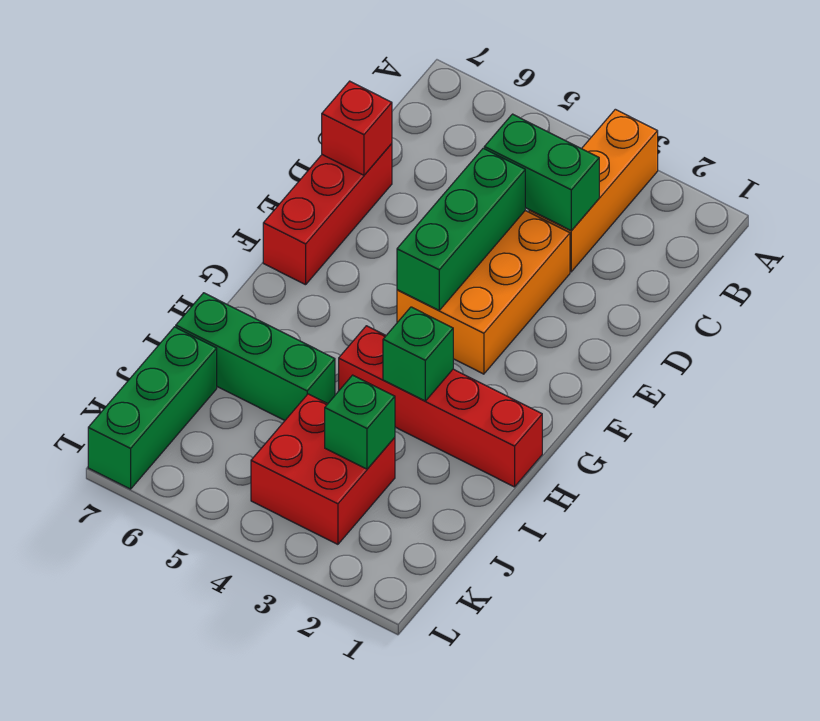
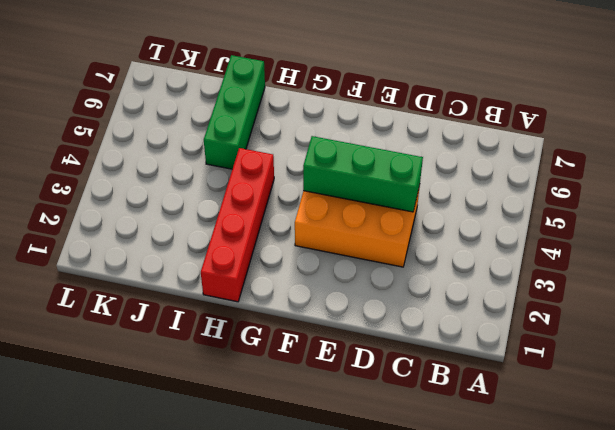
none -> orange brick A3:C3 level 1
none -> red brick D7:F7 level 1
none -> red brick J3:K4 level 1

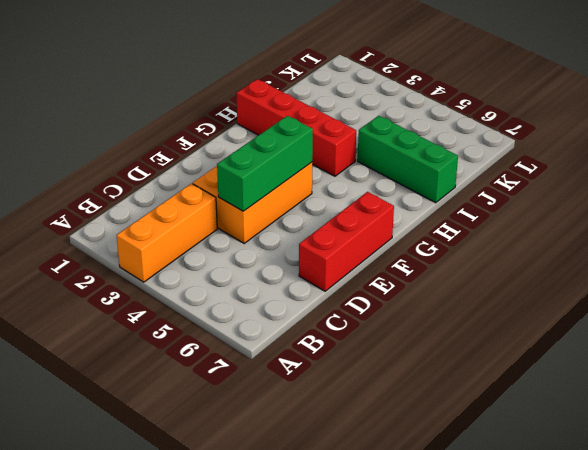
none -> red brick J3:K4 level 1
none -> green brick J7:L7 level 1
none -> green brick C3:C4 level 2

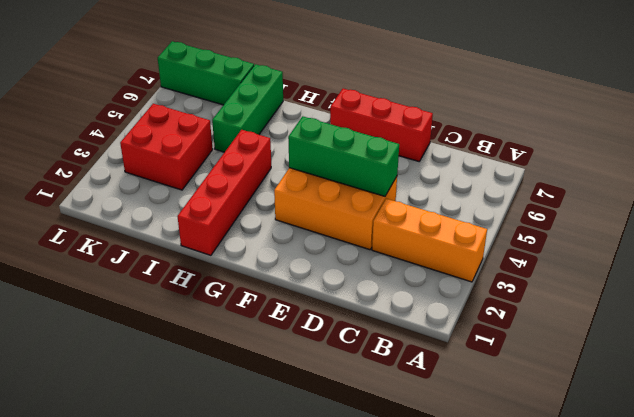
none -> green brick C3:C4 level 2
none -> red brick D7 level 2
none -> green brick H3 level 2

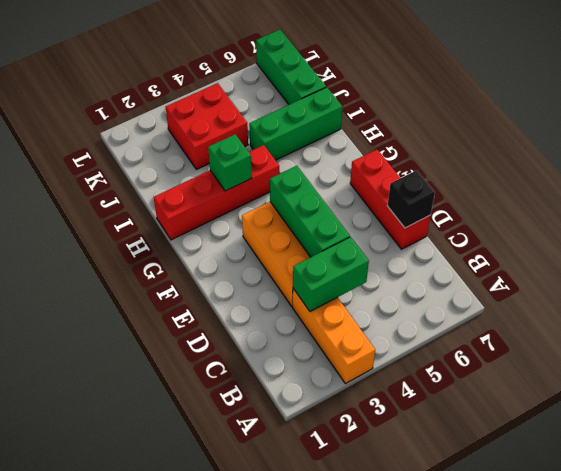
black brick D7 level 2 -> red brick D7 level 2
none -> green brick J3 level 2

